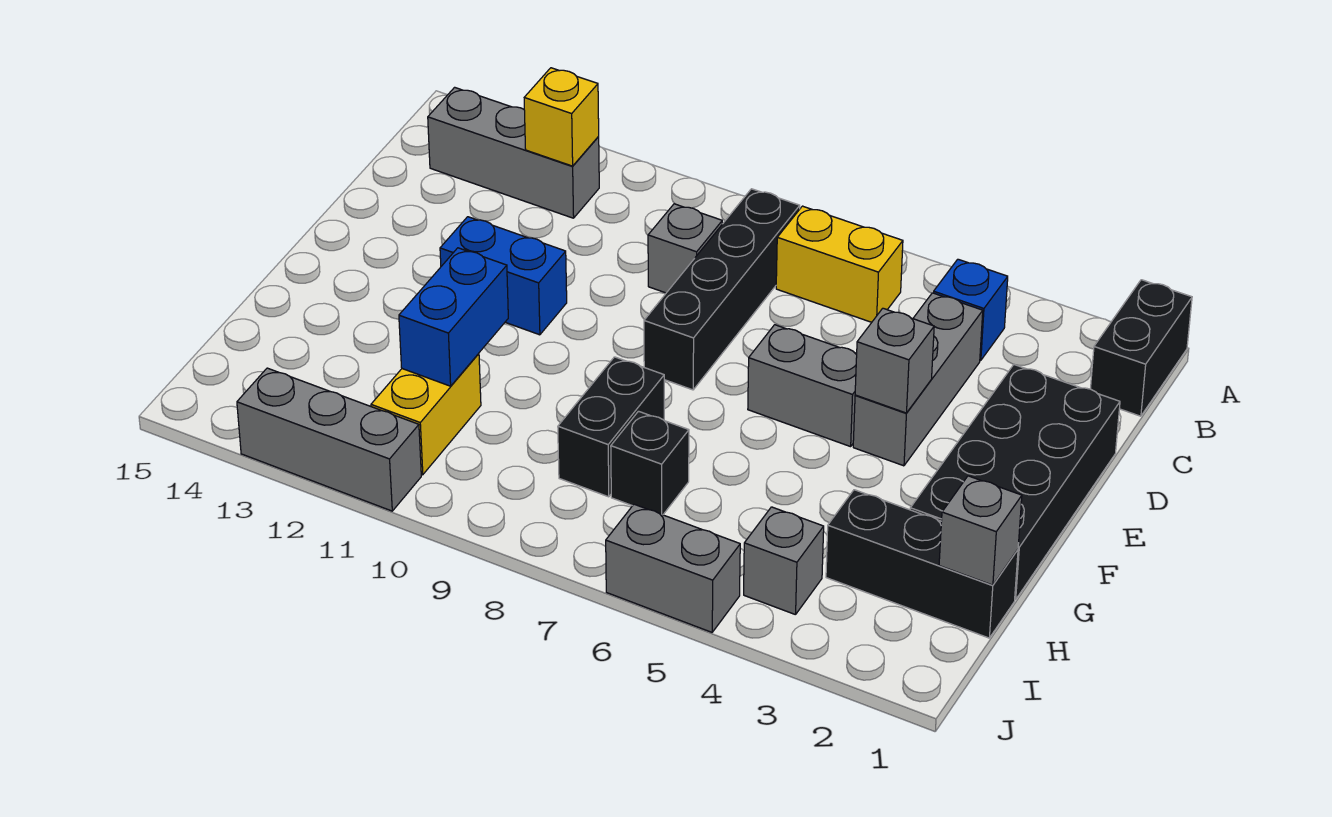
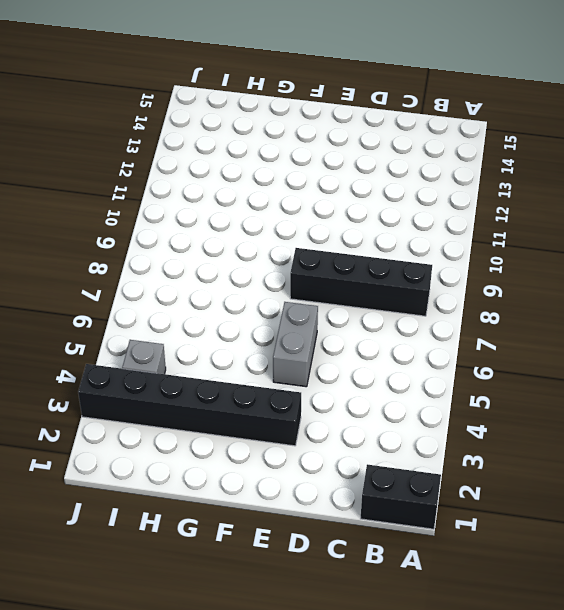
black brick E3:J3 level 1 -> black brick H1:H3 level 1
none -> blue brick B4 level 1
none -> yellow brick B6:B7 level 1
none -> grey brick B12:B14 level 1

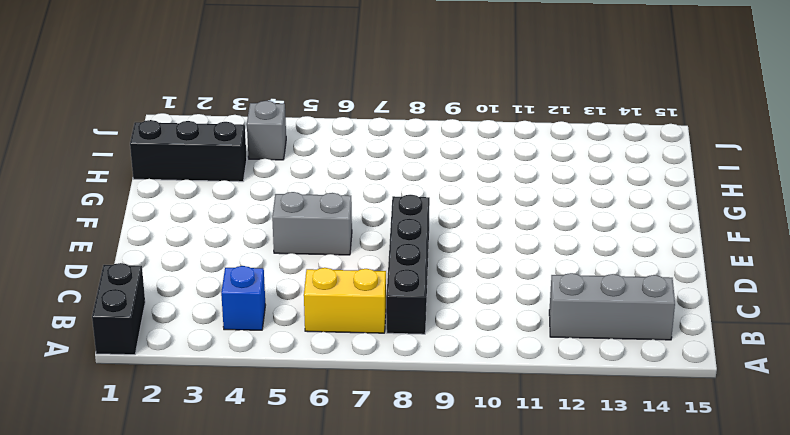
none -> grey brick C4:E4 level 1
none -> grey brick C9 level 1
none -> black brick D1:G2 level 1

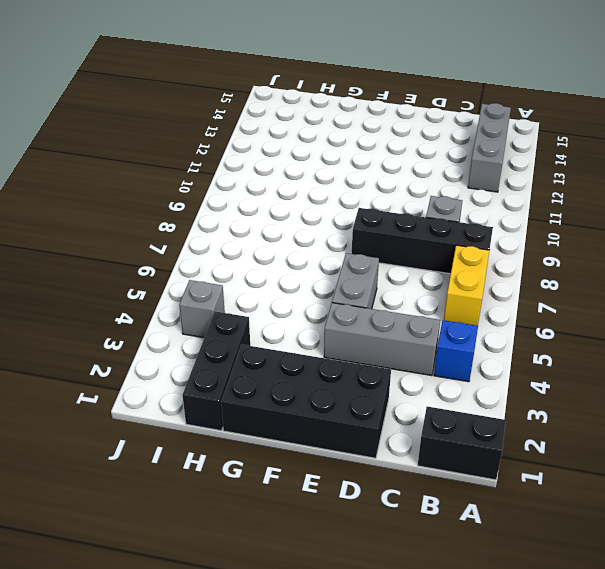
none -> blue brick E11:E12 level 1
none -> black brick G8:H8 level 1
none -> black brick H7 level 1

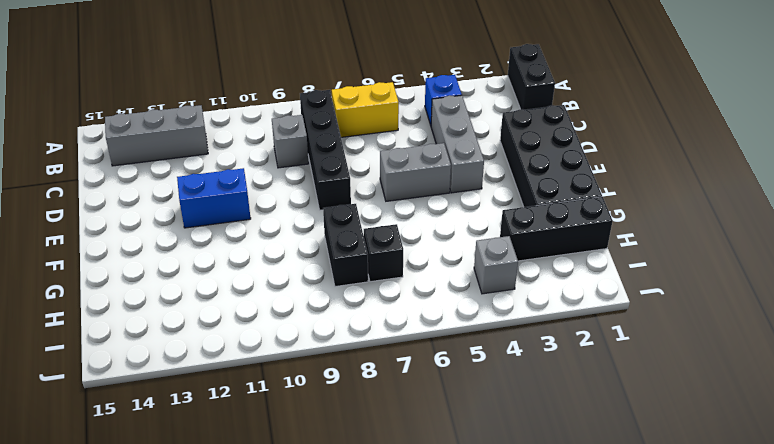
none -> yellow brick H11:I11 level 1
none -> grey brick J5:J6 level 1
none -> grey brick J11:J13 level 1

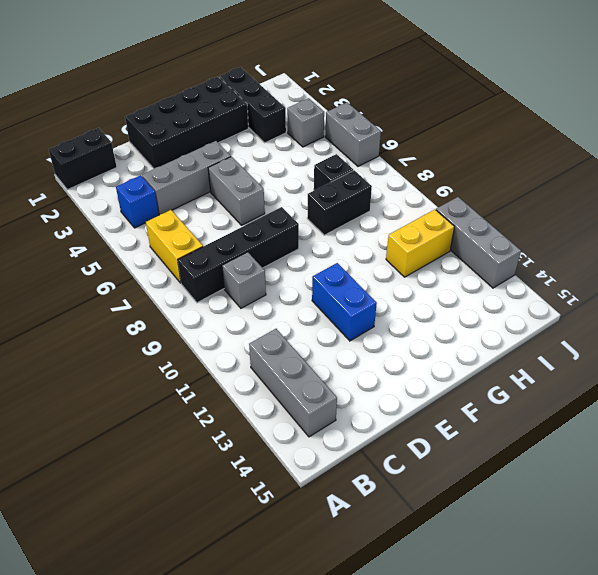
none -> yellow brick B12 level 2
none -> grey brick E4 level 2
none -> blue brick G11:H11 level 2

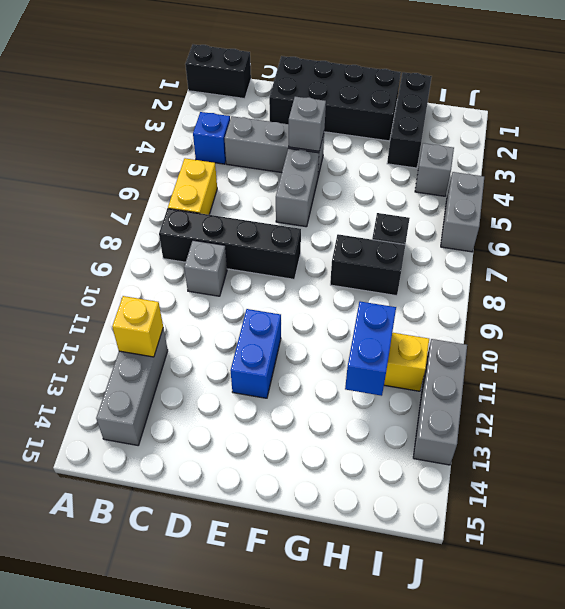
blue brick H11:H12 level 2 -> blue brick G11:H11 level 2
none -> grey brick H1 level 2

